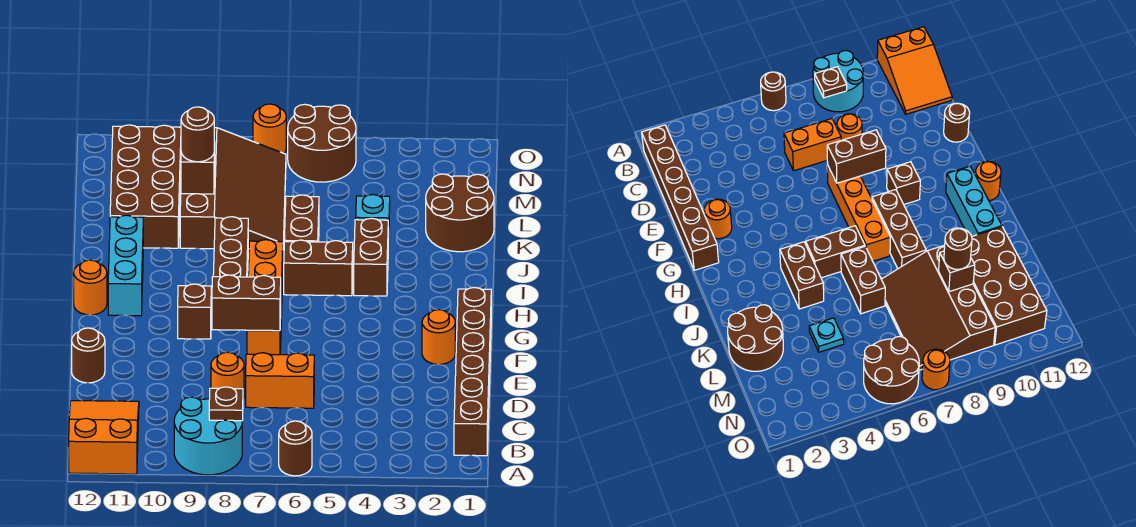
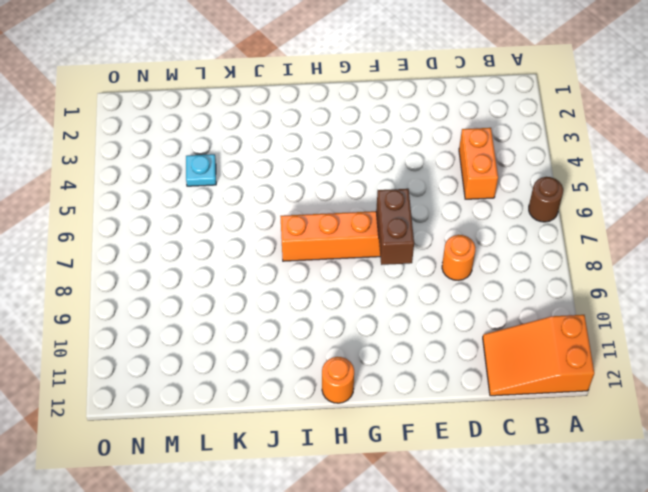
orange brick C4:C5 level 1 -> orange brick D6:D7 level 1
none -> cyan round brick A8:B9 level 1
none -> brown brick B1:G1 level 1
none -> brown round brick E12 level 1

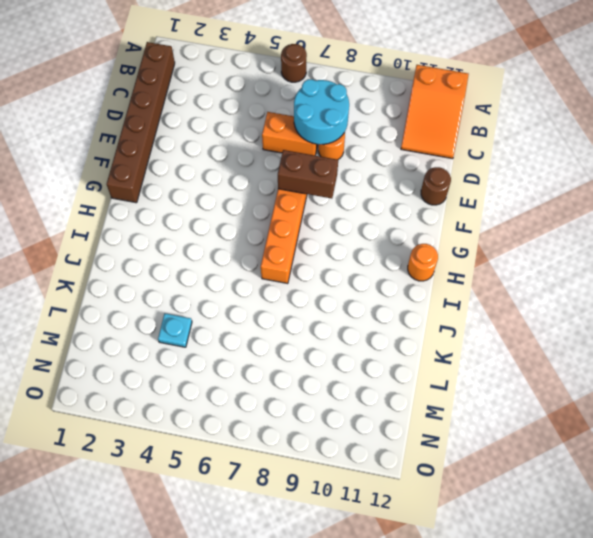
cyan round brick C7:D8 level 2 -> cyan round brick A8:B9 level 1
none -> orange round brick F2 level 1
none -> brown brick G9 level 1
none -> brown brick H8:J8 level 1

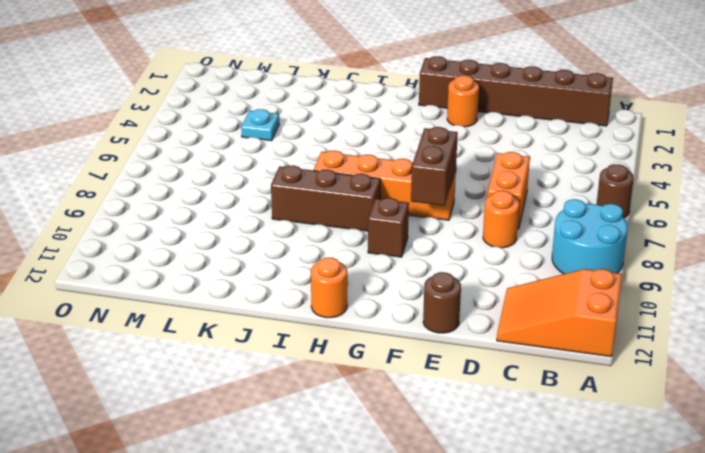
none -> cyan brick H11:J11 level 1
none -> brown brick I4:J4 level 1
none -> brown brick I5:I6 level 1

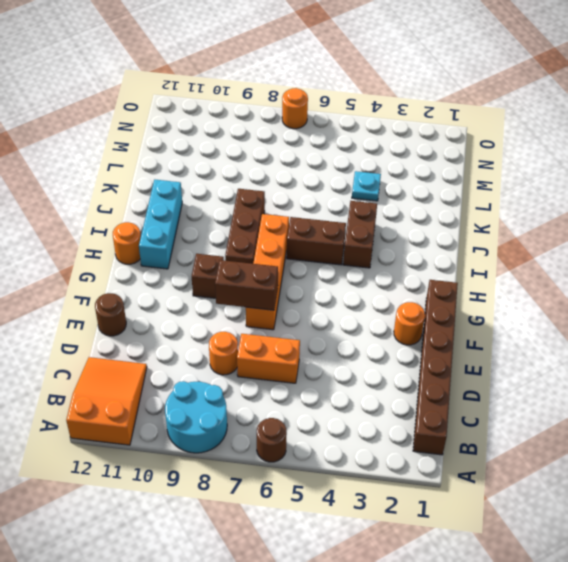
none -> brown brick J6:K6 level 1
none -> brown round brick K1:L2 level 1
none -> brown slope K7:N9 level 1 top 9

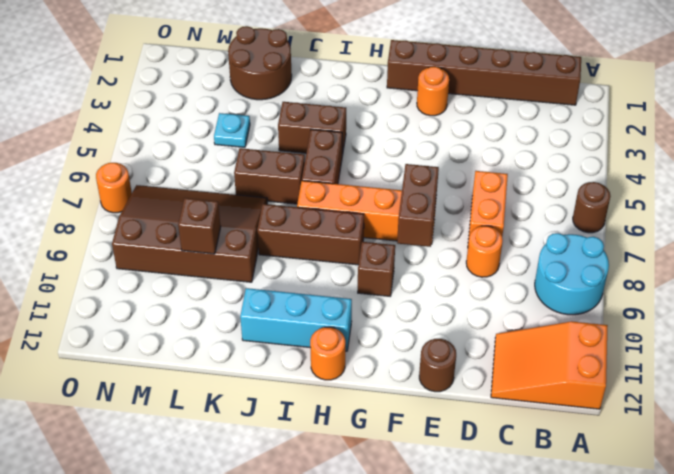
none -> brown brick K10:N11 level 1
none -> brown round brick N5:O6 level 1
none -> brown plate B8 level 2

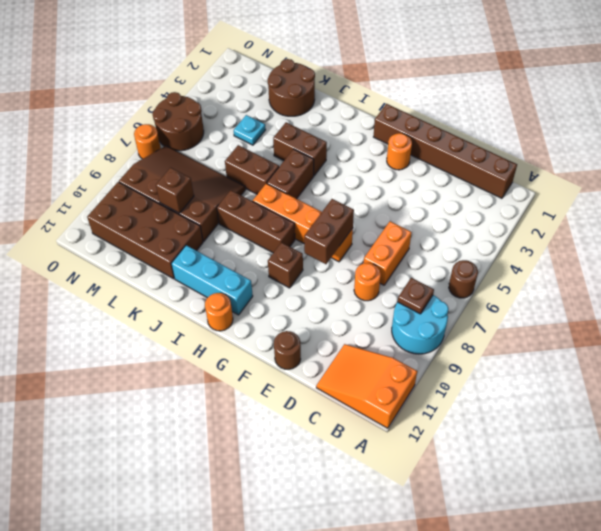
none -> brown round brick L9 level 3

